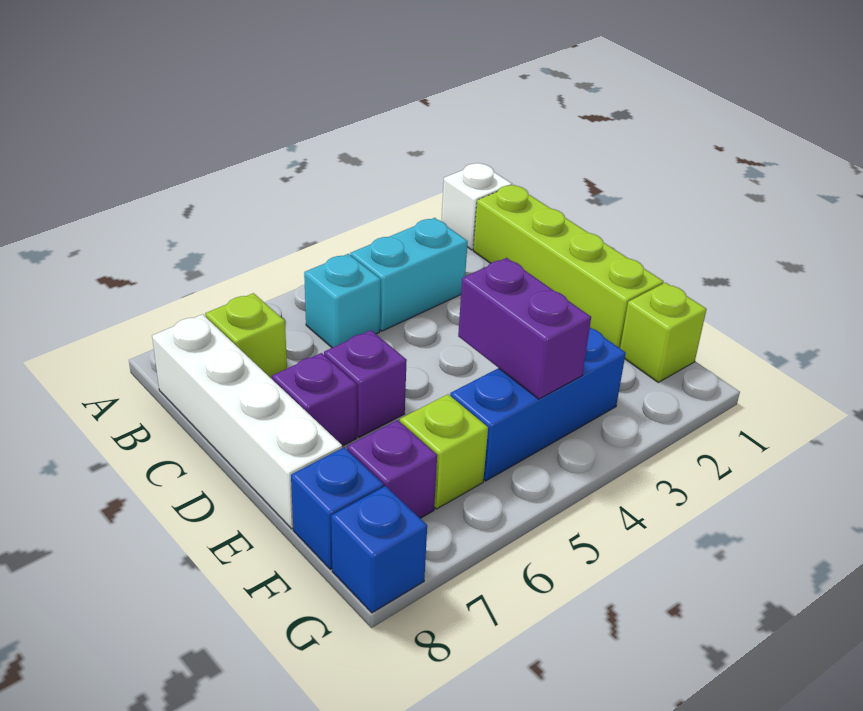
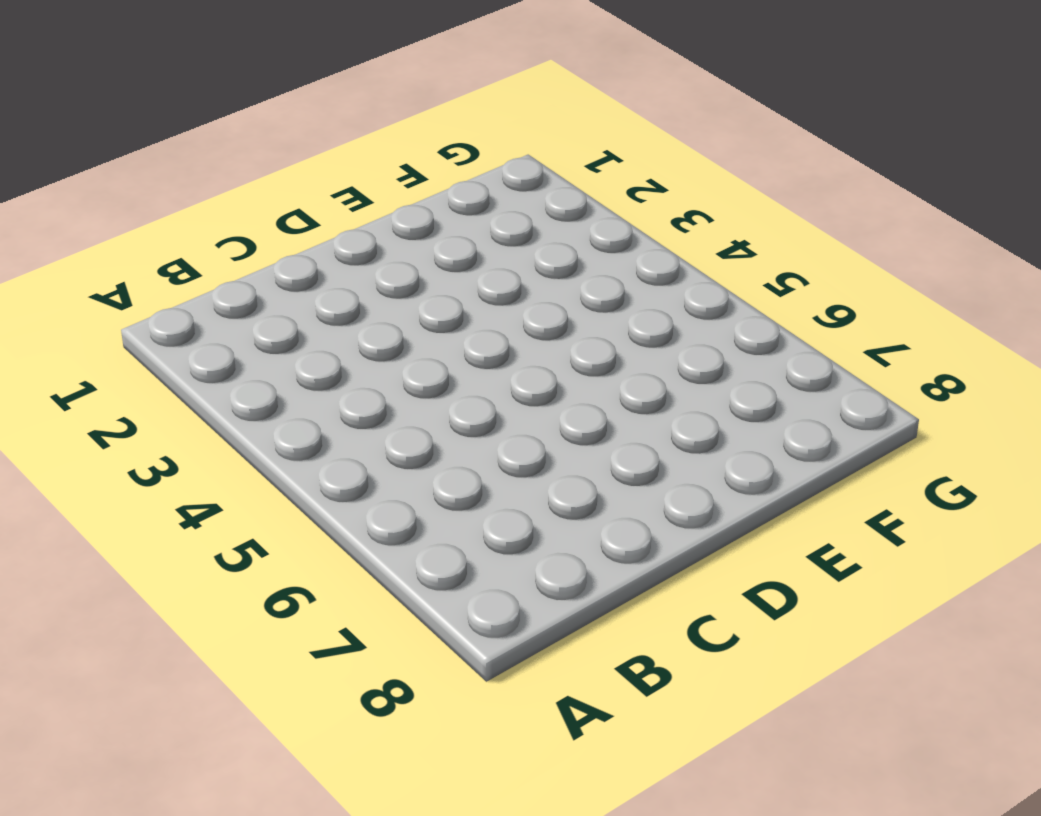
none -> white brick A1 level 1
none -> lime brick B1:E1 level 1
none -> cyan brick B3:B4 level 1

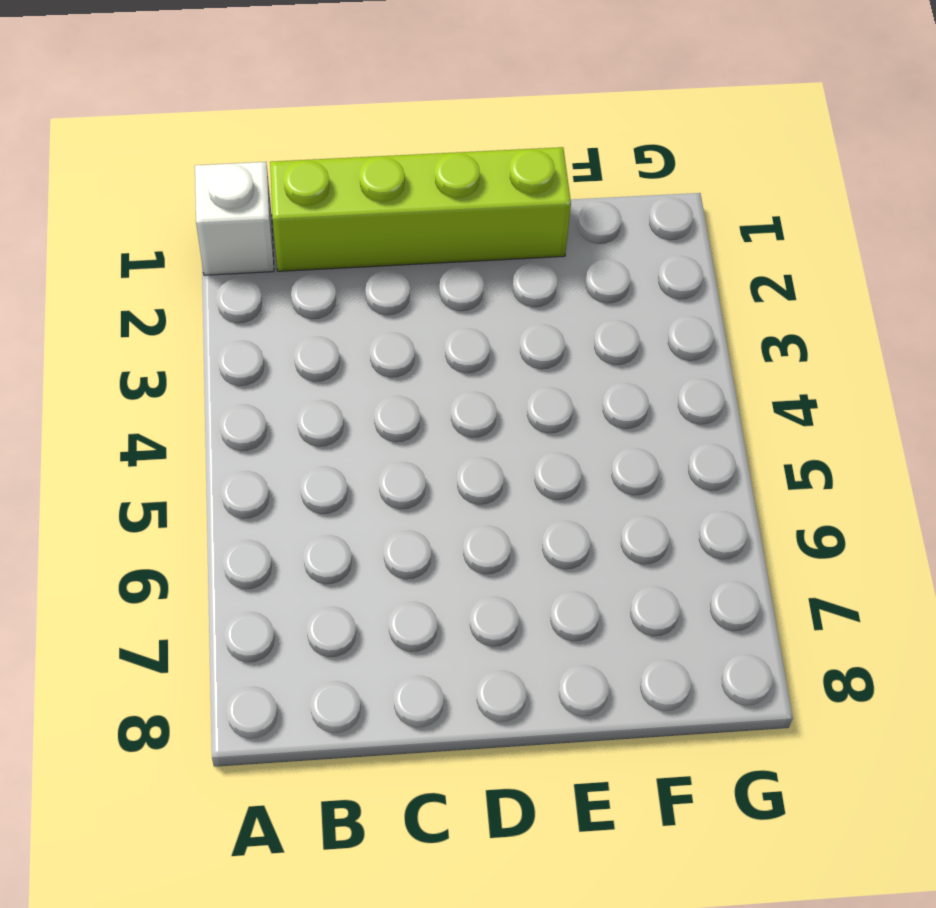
none -> cyan brick B3:B4 level 1
none -> cyan brick B5 level 1
none -> lime brick B7 level 1

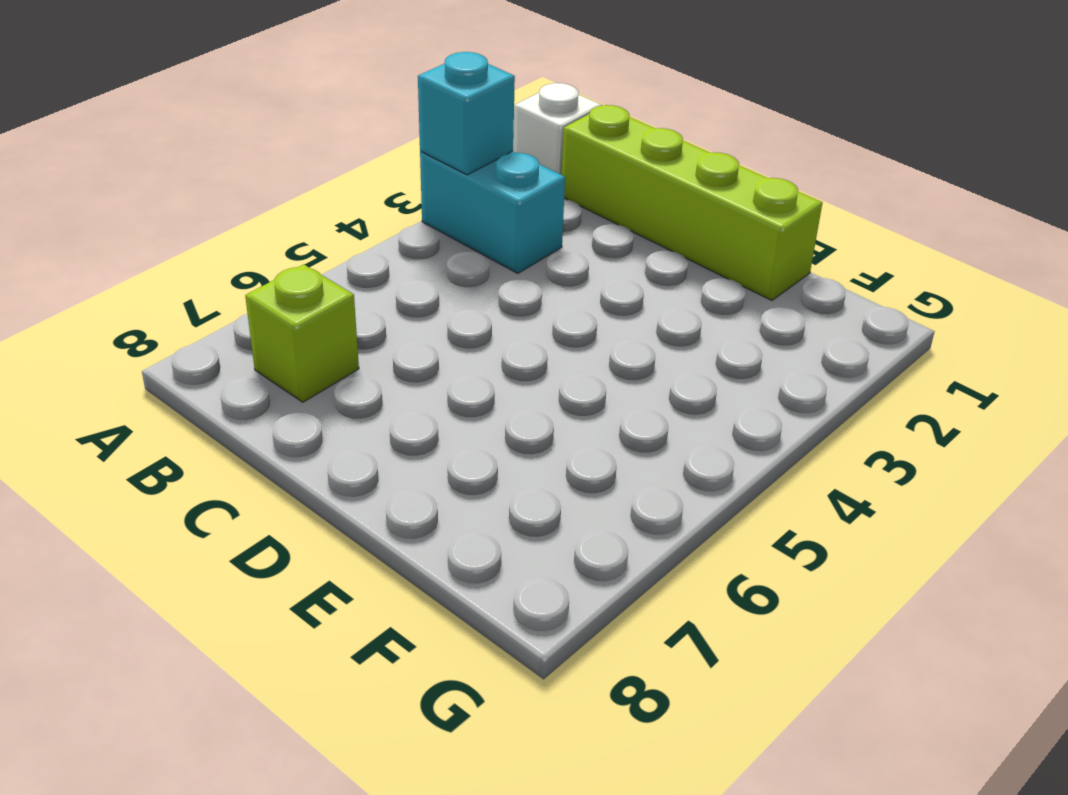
cyan brick A3:B3 level 1 -> cyan brick B3:B4 level 1
cyan brick A3 level 2 -> cyan brick B5 level 1
none -> white brick B8:E8 level 1
none -> purple brick D6 level 1
none -> purple brick D7 level 1

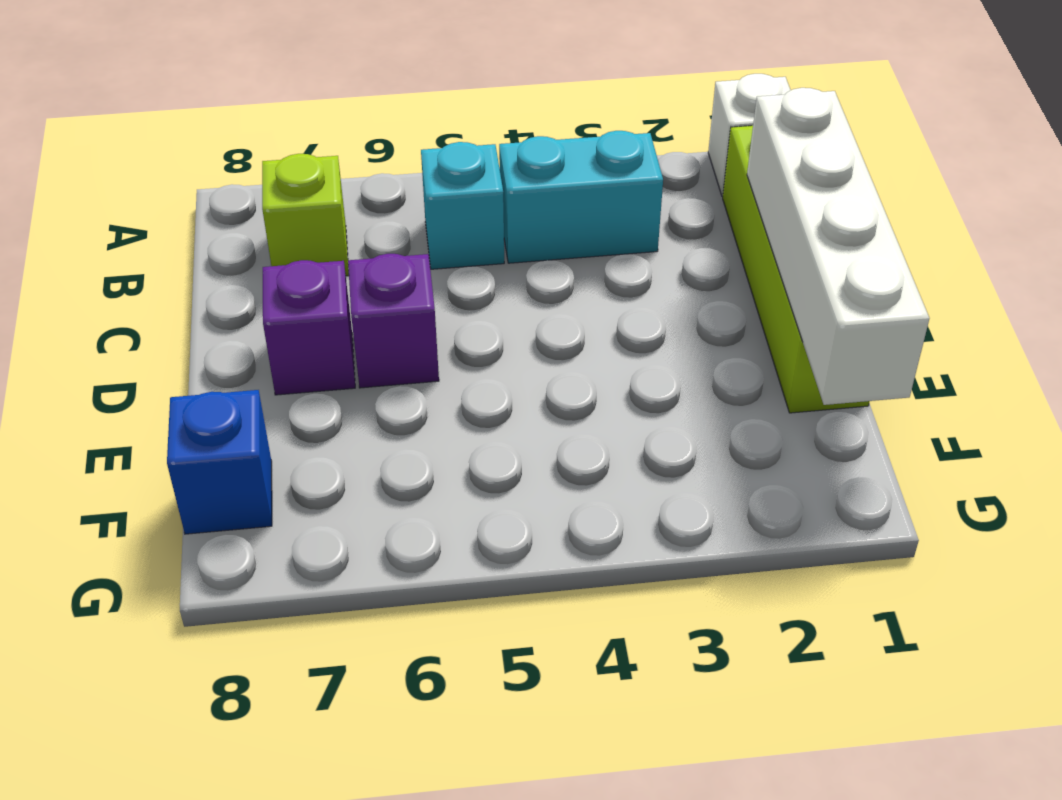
white brick C1:F1 level 2 -> white brick B8:E8 level 1
none -> lime brick F1 level 1
none -> blue brick F3:F5 level 1
none -> lime brick F6 level 1

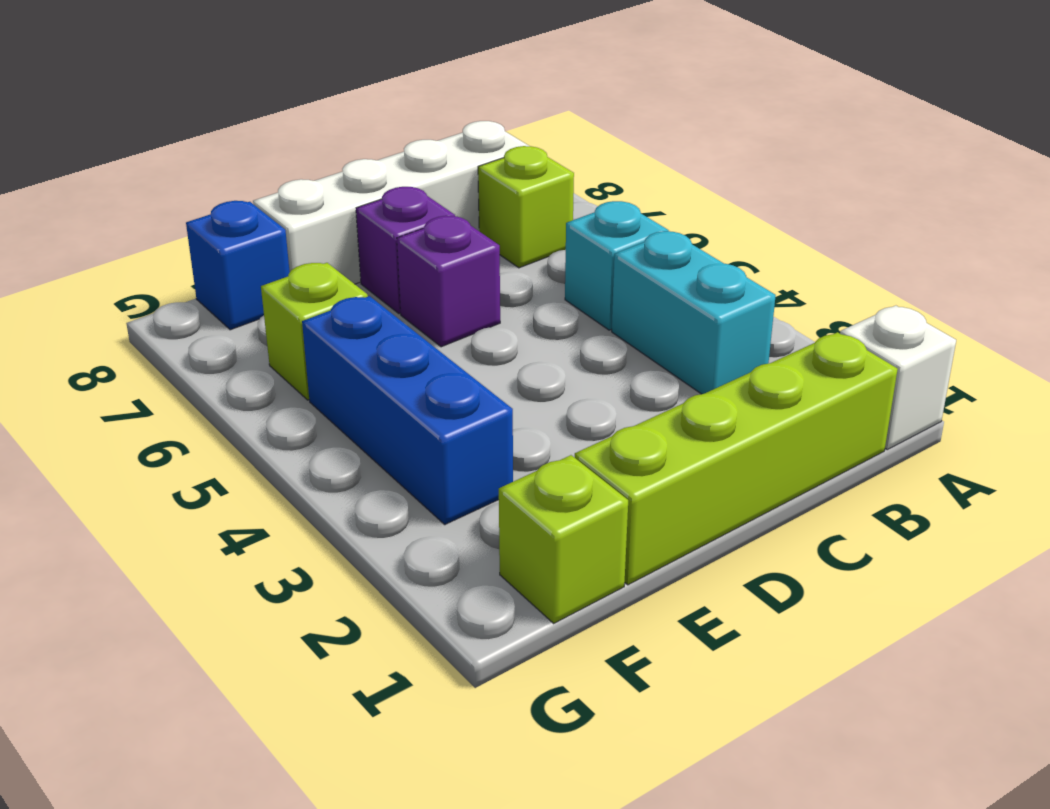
none -> purple brick F7 level 1
none -> blue brick G8 level 1
none -> purple brick E4:F4 level 2

